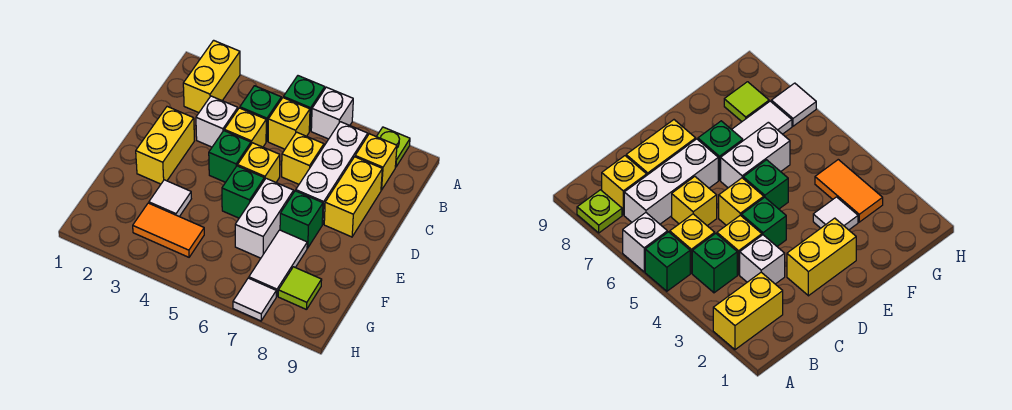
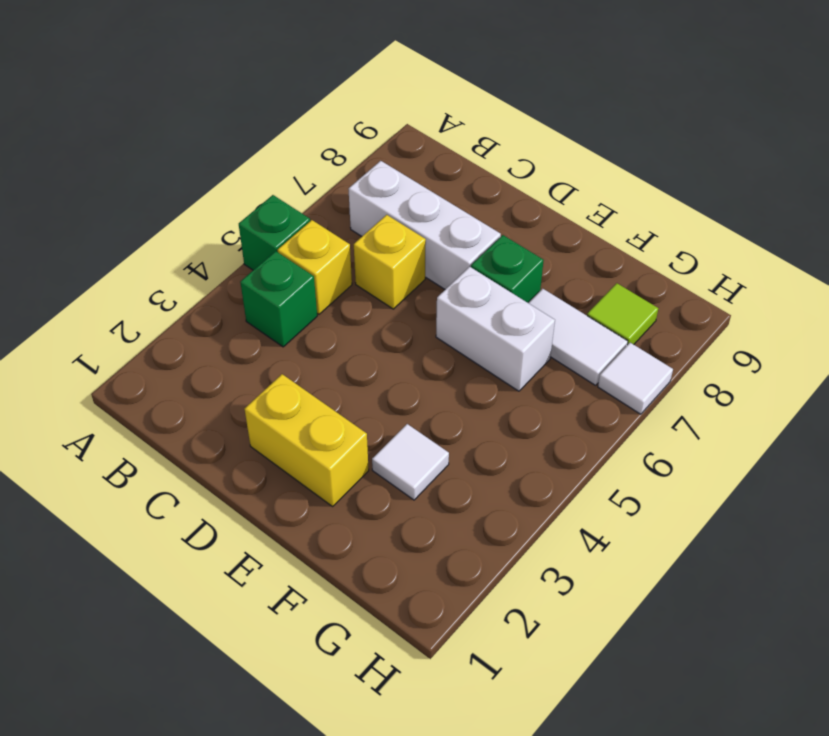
none -> yellow brick A2:B2 level 1
none -> white brick A6 level 1
none -> lime plate A8 level 1

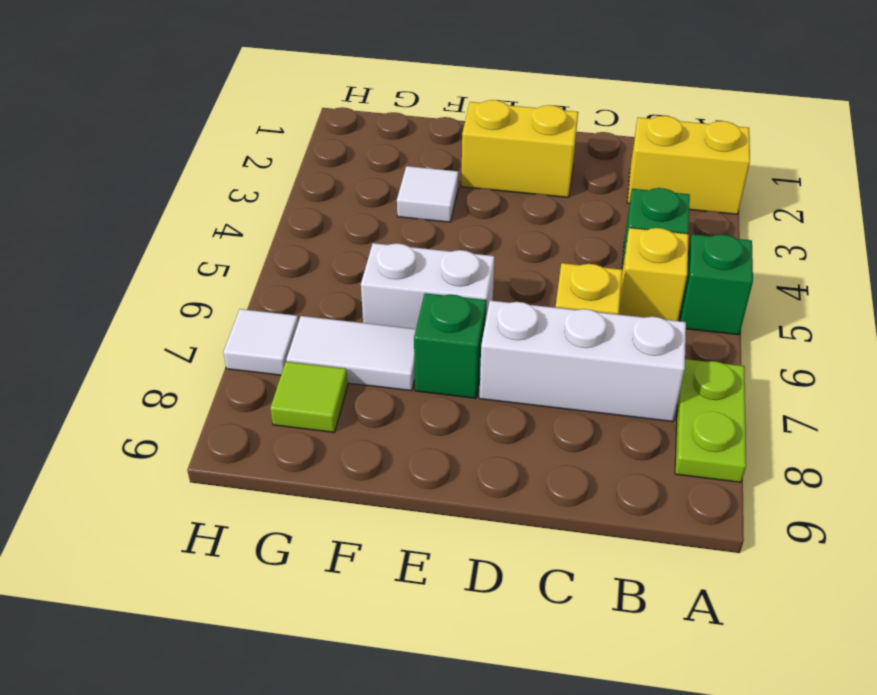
lime plate A7:A8 level 1 -> lime plate A8 level 1
none -> white brick A6 level 1
none -> yellow brick B8 level 1
none -> white brick C3 level 1

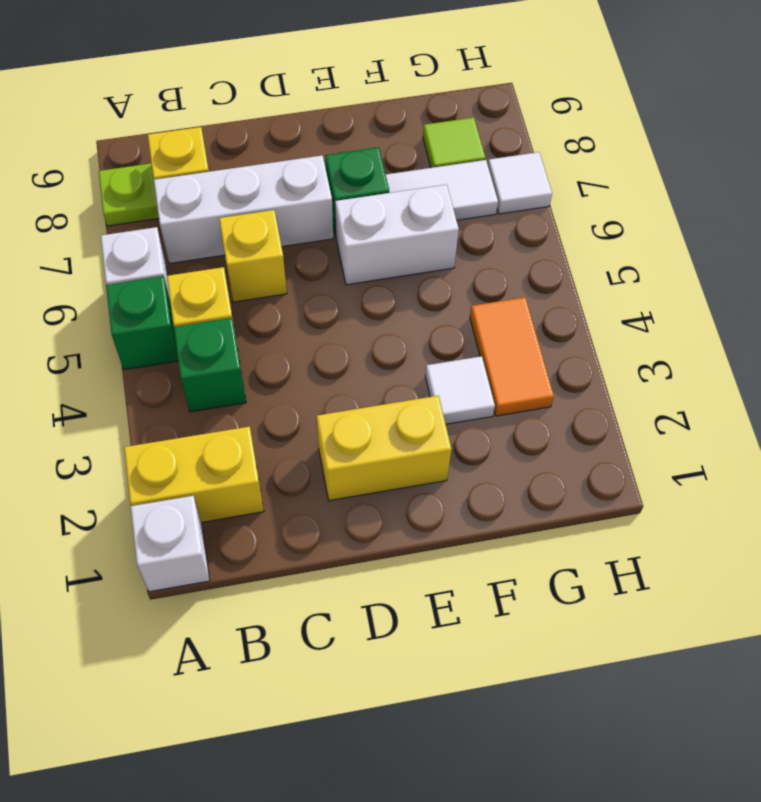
white brick A1 level 1 -> white brick C3 level 1
none -> yellow brick C4 level 1
none -> yellow brick C8:D8 level 1
none -> green brick D4 level 1

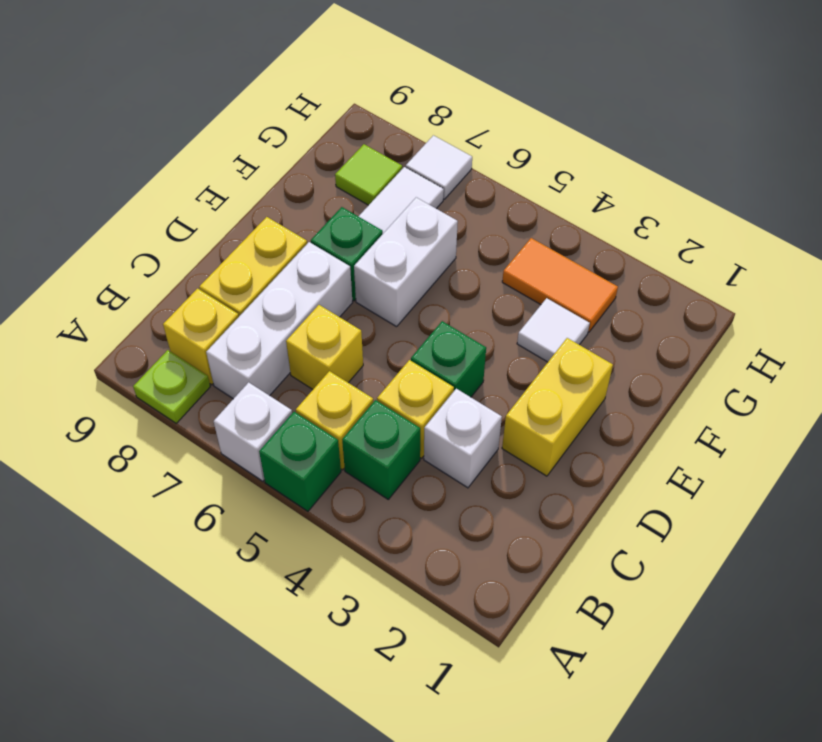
none -> yellow brick A2:B2 level 1
none -> yellow brick D5 level 1
none -> green brick E5 level 1

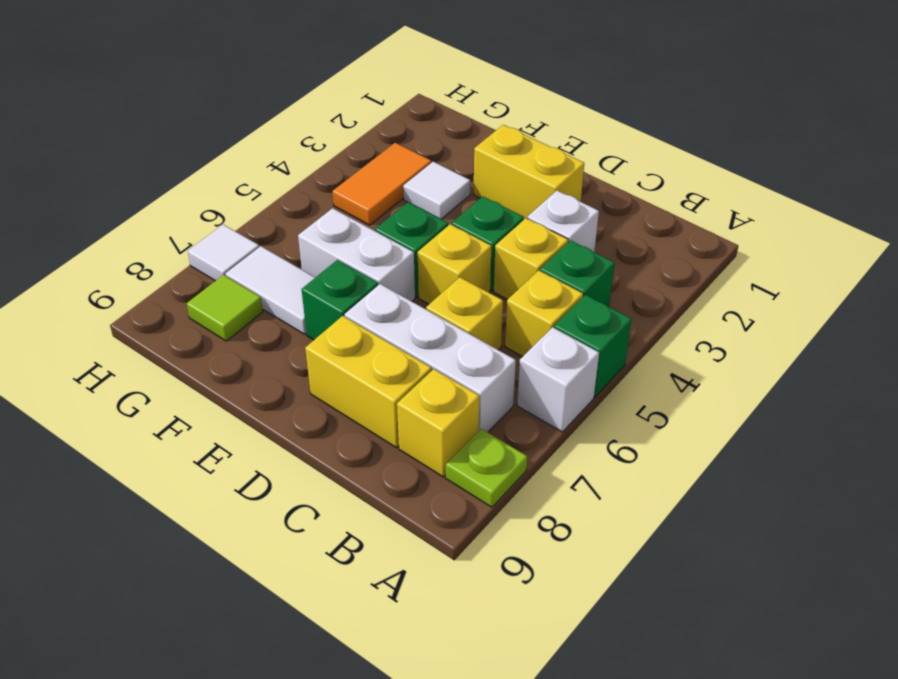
none -> yellow brick A2:B2 level 1

